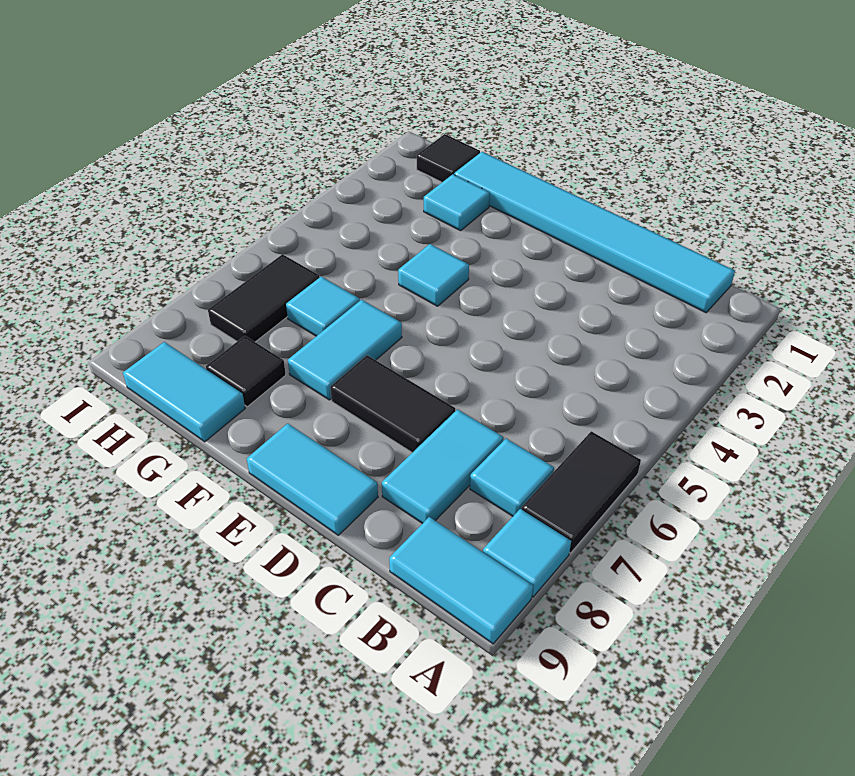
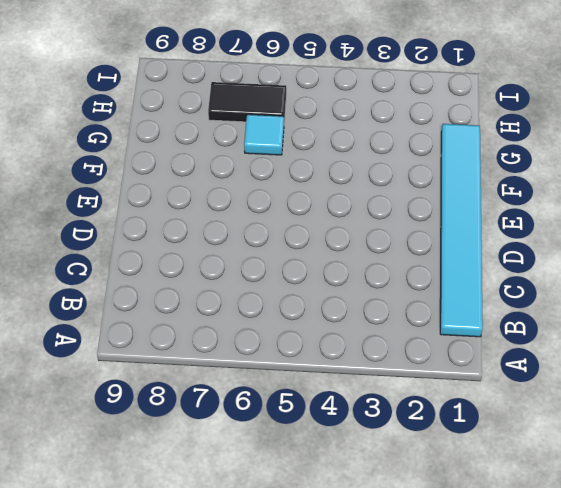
none -> black tile A6:A7 level 1
none -> cyan tile A8 level 1
none -> cyan tile A9:B9 level 1

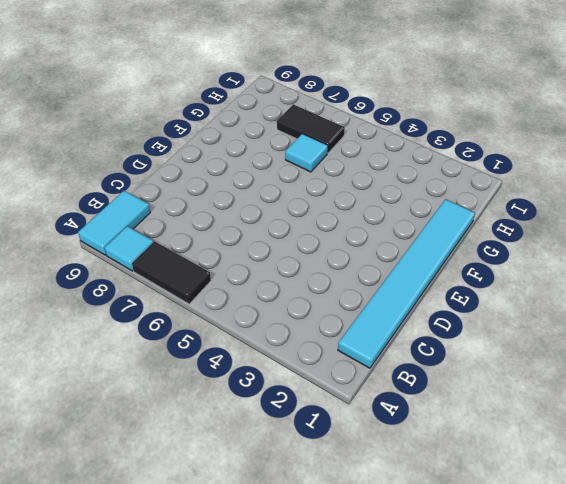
none -> cyan tile B7 level 1
none -> cyan tile C7:C8 level 1
none -> black tile D7:E7 level 1

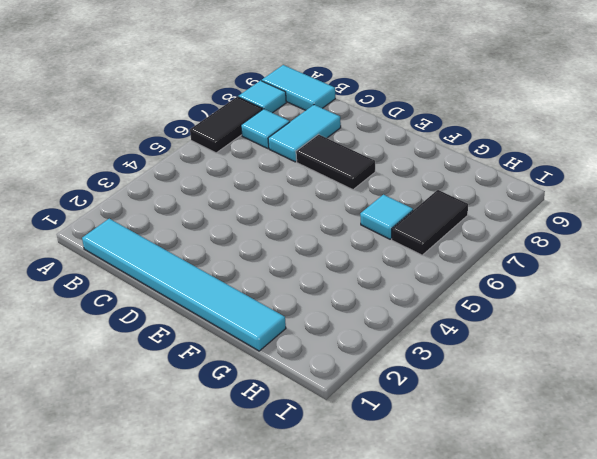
none -> cyan tile D9:E9 level 1
none -> cyan tile F4 level 1
none -> cyan tile F6:F7 level 1

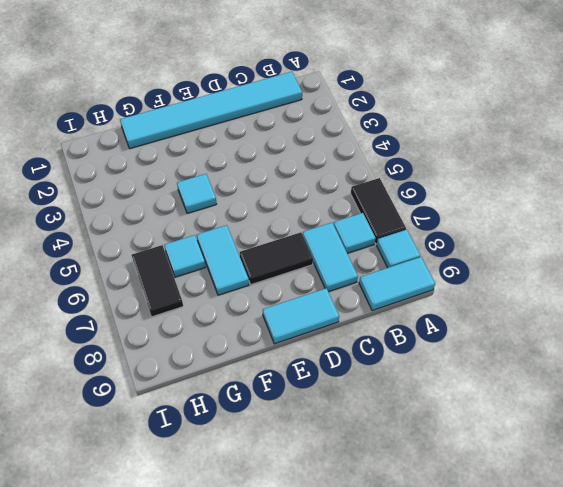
none -> cyan tile G2 level 1
none -> black tile G8 level 1
none -> cyan tile G9:H9 level 1

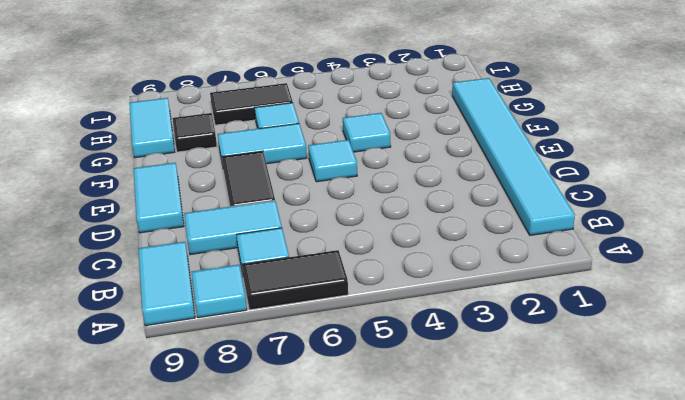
cyan tile E5 level 1 -> cyan tile G2 level 1
none -> black tile H1 level 1

